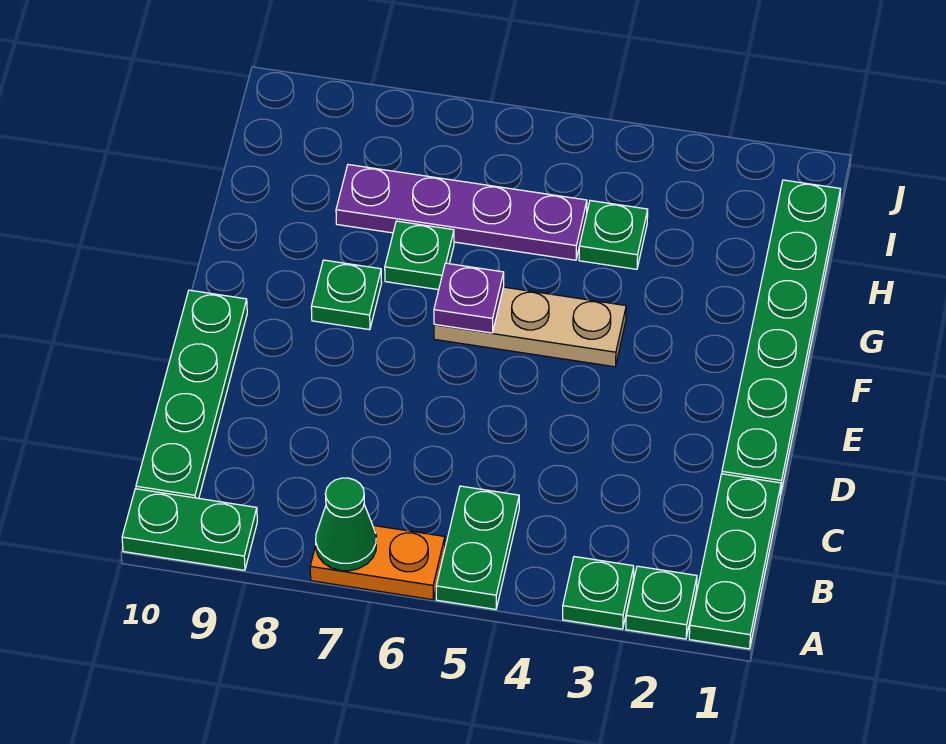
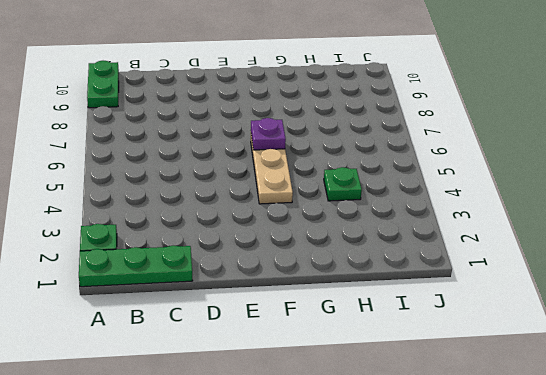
none -> green plate A3 level 1
none -> green plate A5:B5 level 1
none -> orange plate A6:A7 level 1

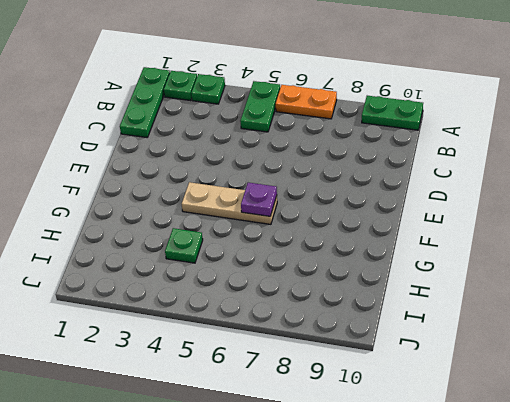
none -> green plate B10:E10 level 1
none -> green plate D1:I1 level 1
none -> green plate F8 level 1

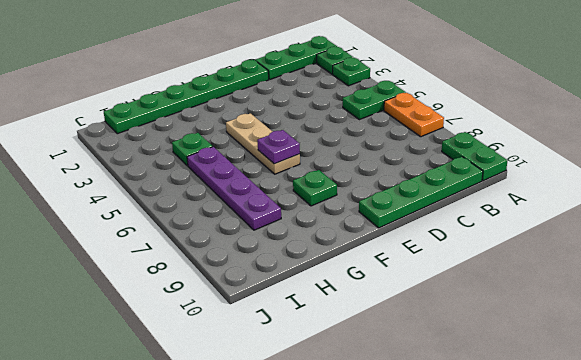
none -> green plate G7 level 1
none -> green cone A7 level 2

